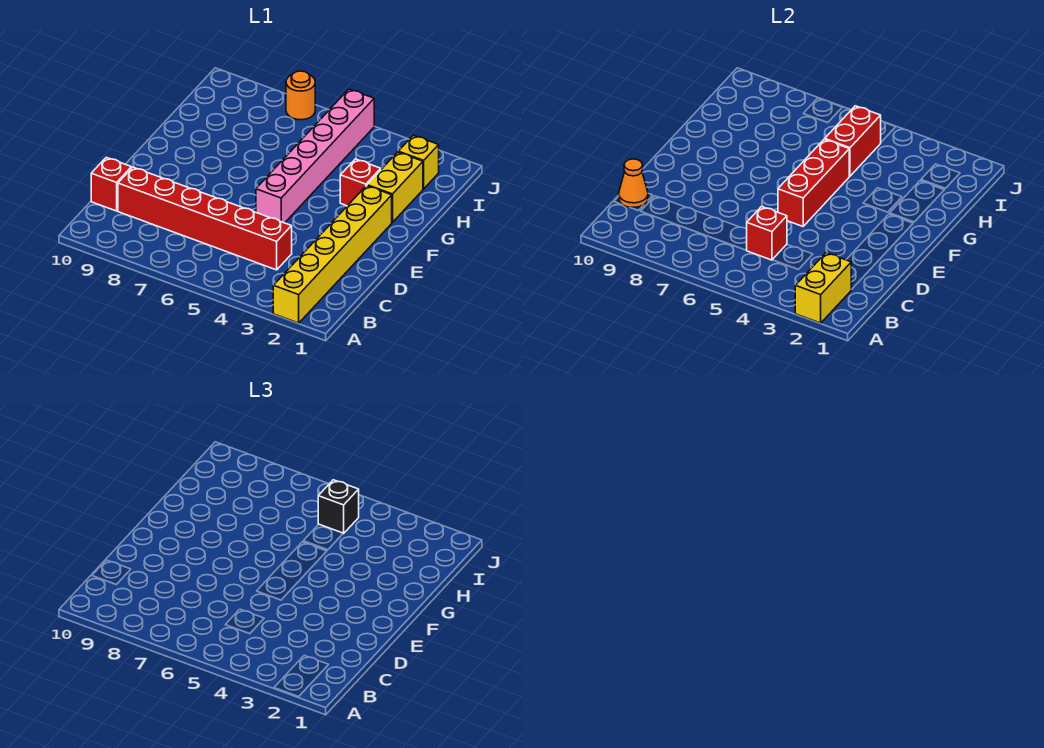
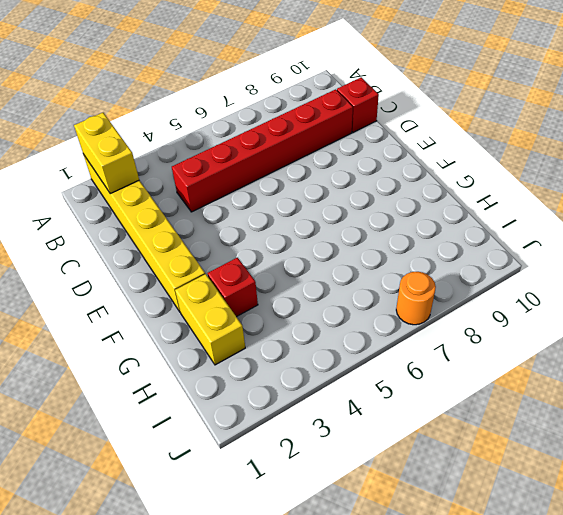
none -> pink brick E5:J5 level 1
none -> yellow brick I2 level 1
none -> red brick C5 level 2

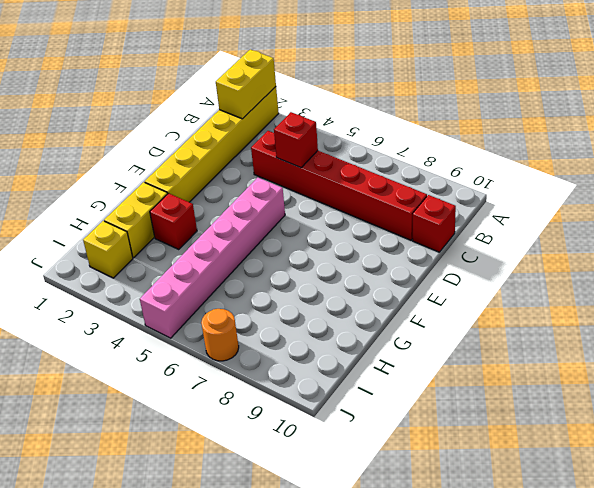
none -> orange cone C10 level 2
none -> red brick E5:G5 level 2
none -> red brick H5:I5 level 2

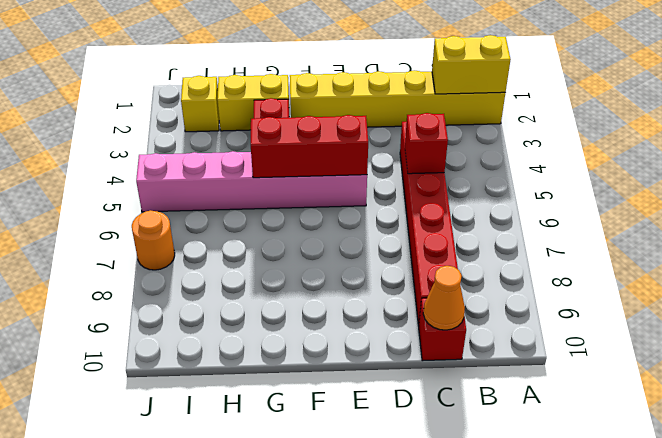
none -> red brick H5:I5 level 2
none -> black brick I5 level 3

